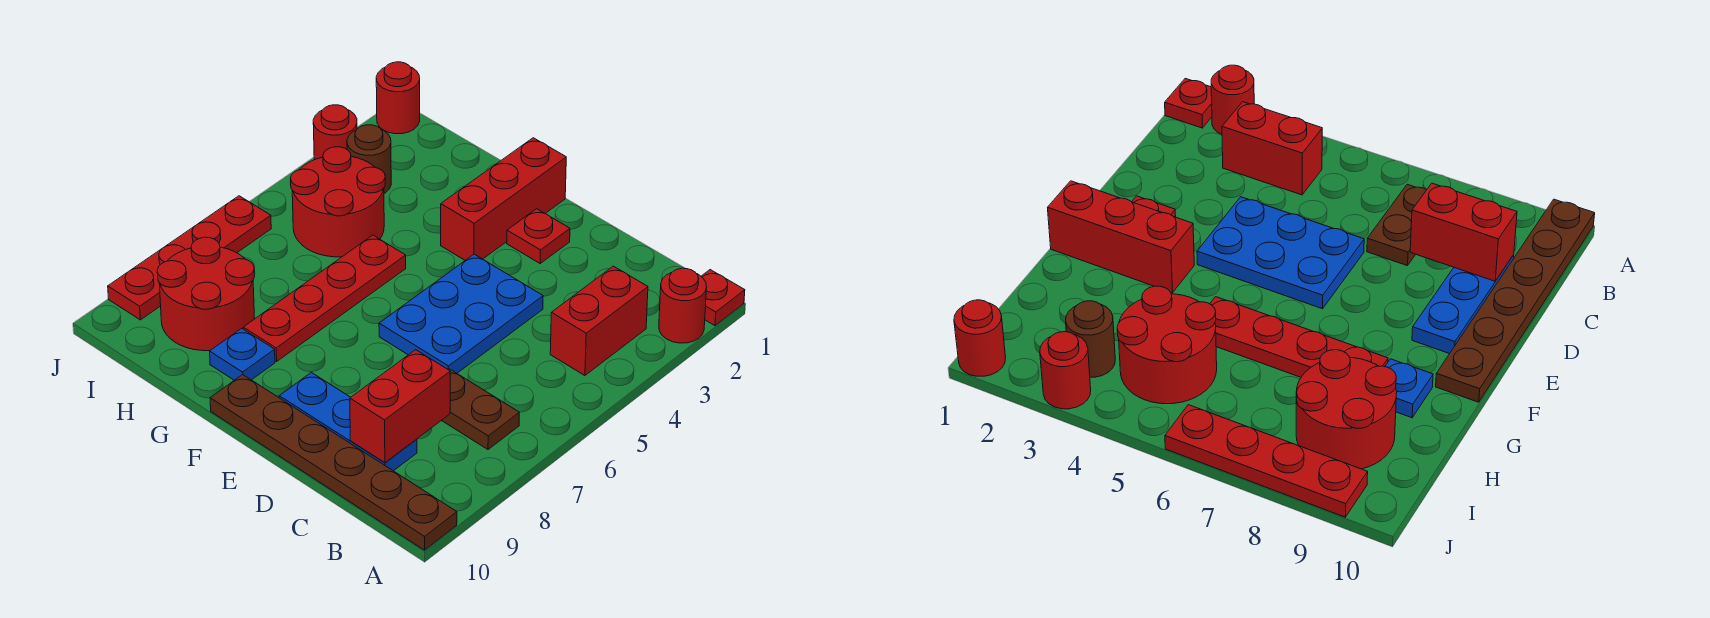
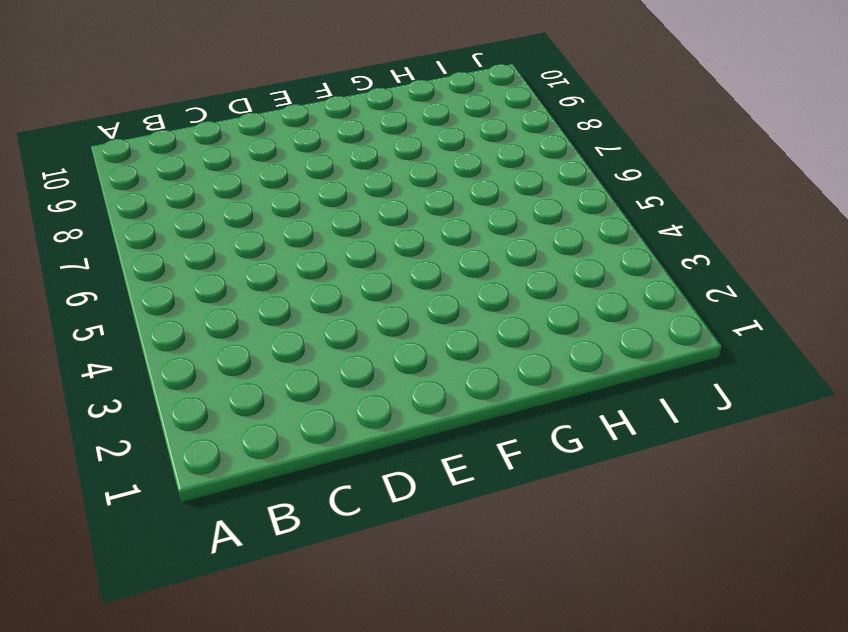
none -> red plate A1 level 1
none -> red round brick A2 level 1
none -> brown plate A10:F10 level 1

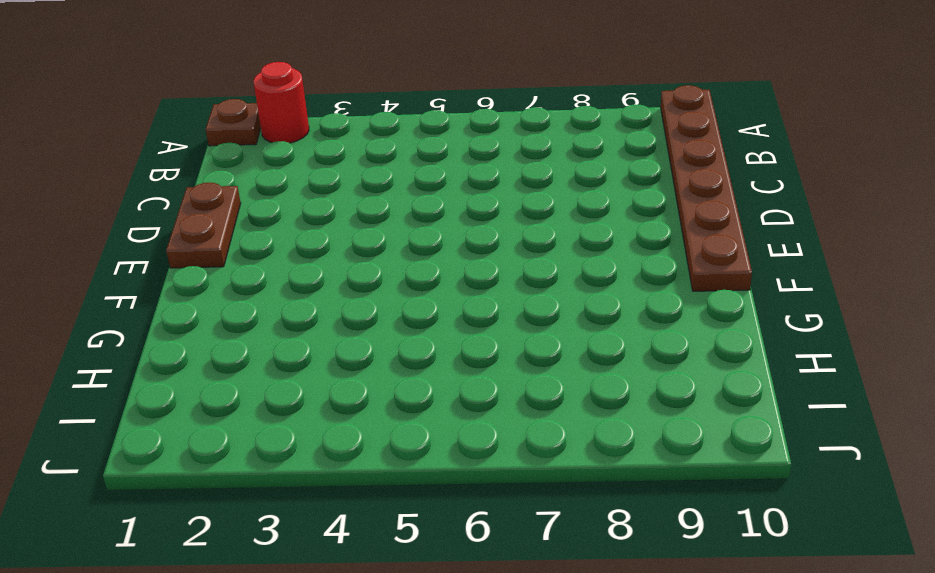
brown plate A1 level 1 -> red plate A1 level 1
brown plate D1:E1 level 1 -> brown plate B7:C7 level 1
none -> red brick B3:B4 level 1
none -> blue plate C9:E9 level 1
none -> blue plate D4:E6 level 1

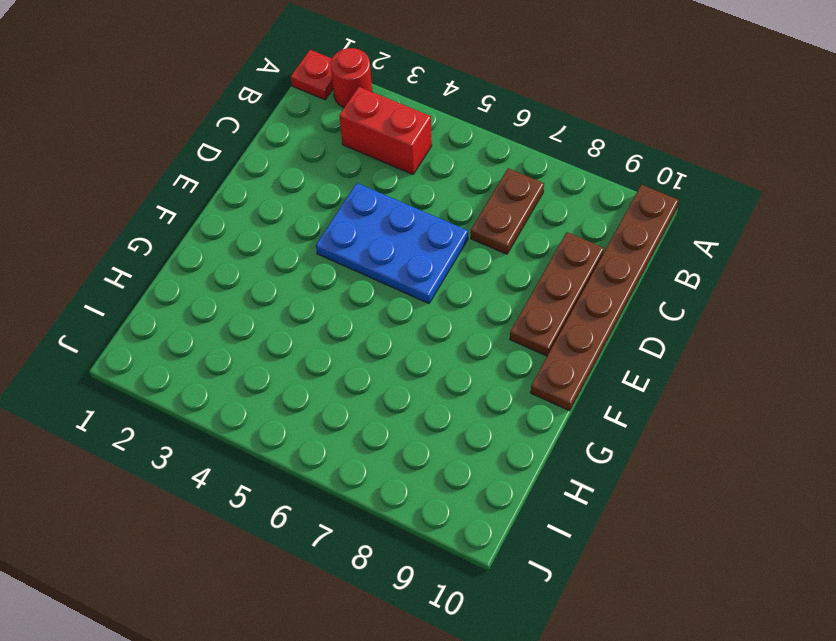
brown plate C9:E9 level 1 -> blue plate C9:E9 level 1
none -> red plate E2 level 1
none -> red brick F1:F3 level 1
none -> red plate G5:G8 level 1

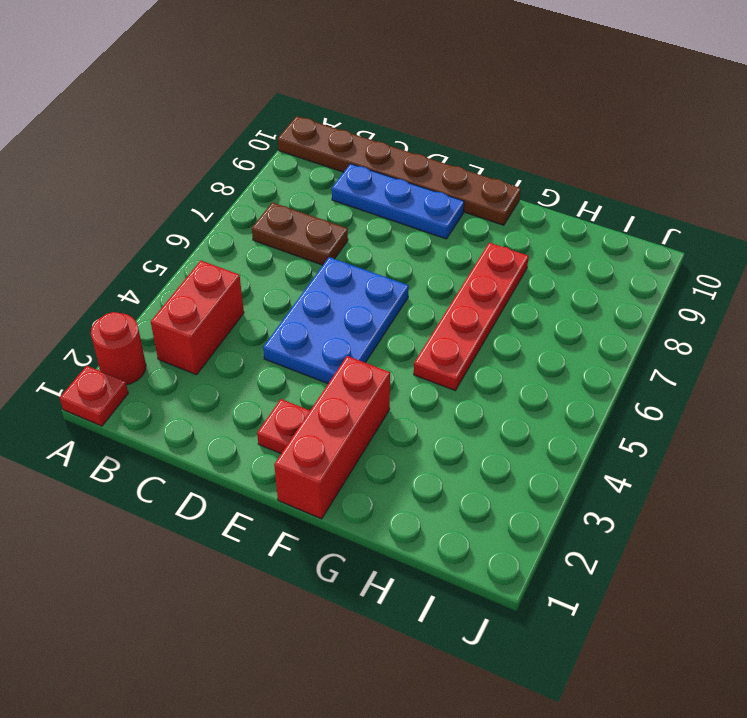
none -> blue plate G9 level 1
none -> red round brick H4:I5 level 1
none -> red round brick H8:I9 level 1

